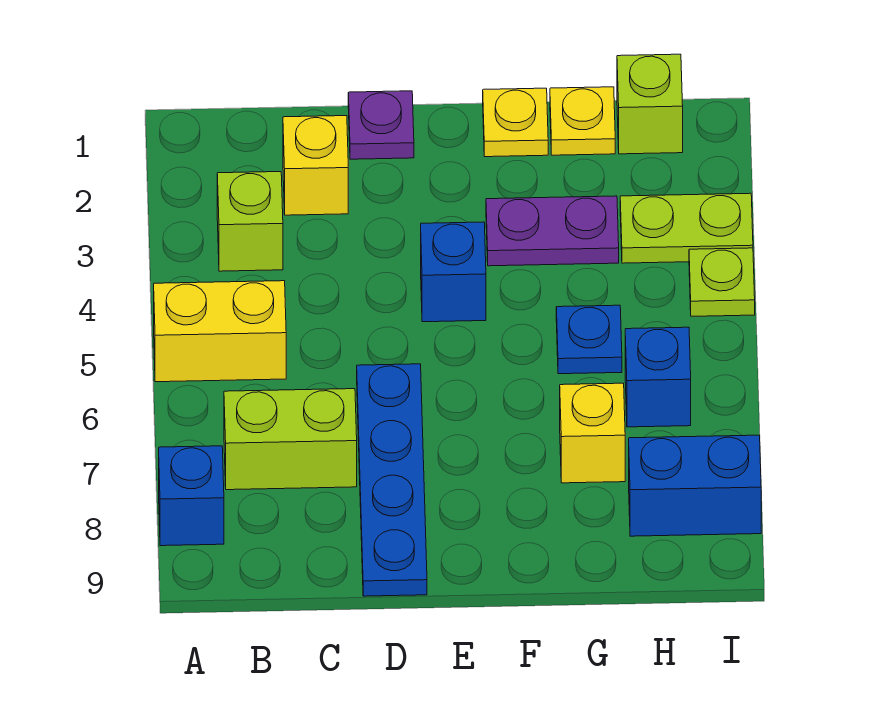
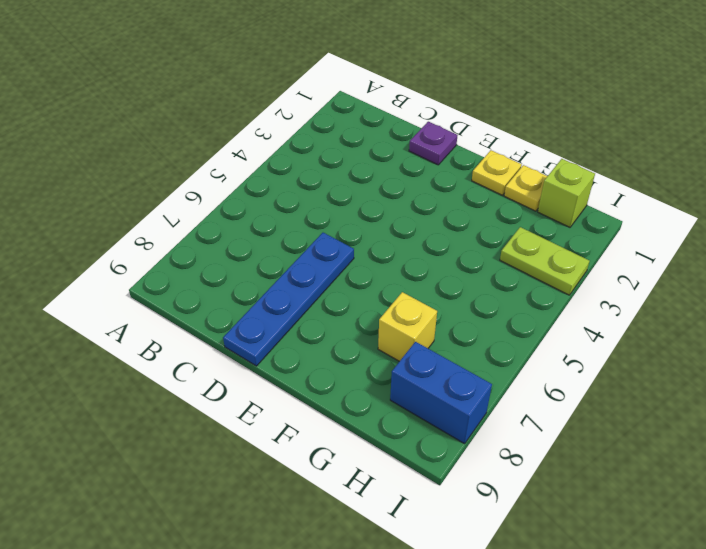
none -> yellow brick A5:B5 level 1
none -> blue brick A8 level 1
none -> lime brick B3 level 1

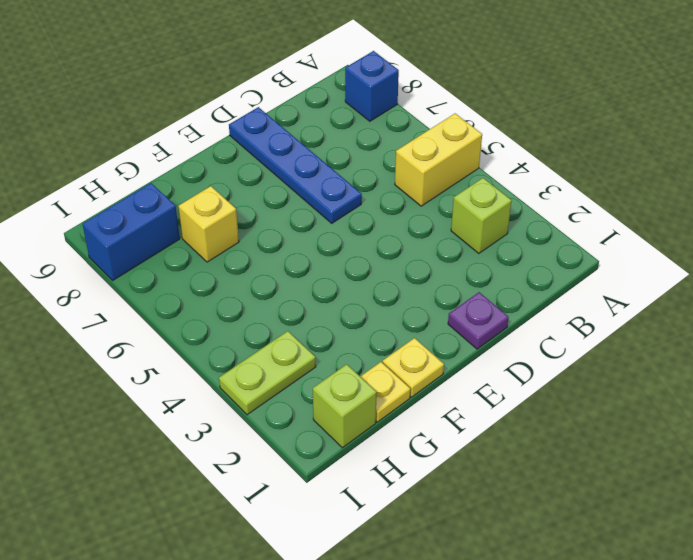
none -> lime brick B7:C7 level 1
none -> yellow brick C2 level 1
none -> blue brick E4 level 1

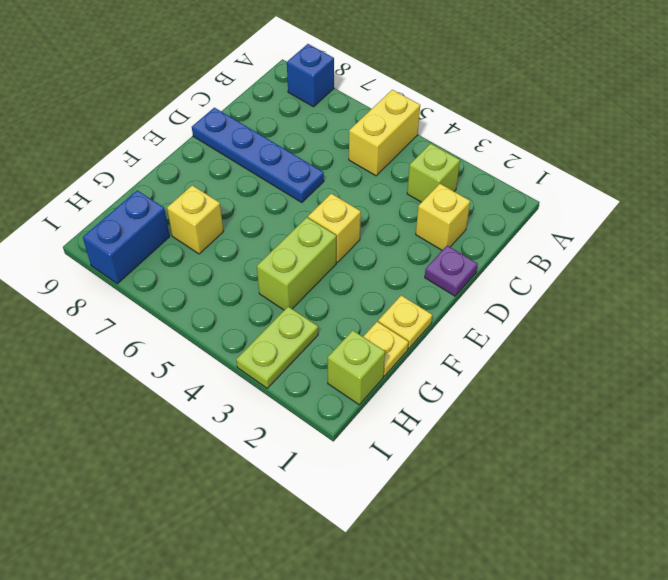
yellow brick E4 level 1 -> blue brick E4 level 1
lime brick F4:G4 level 1 -> lime brick B7:C7 level 1
none -> purple plate F3:G3 level 1
none -> blue plate G5 level 1
none -> blue brick H6 level 1

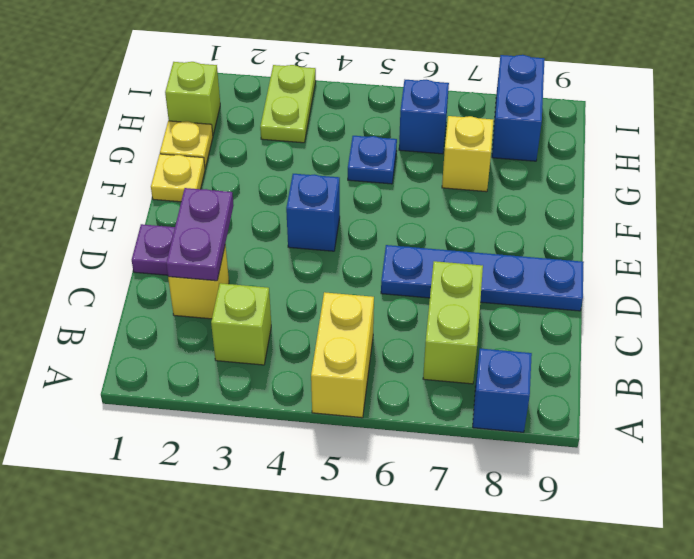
purple plate C2:D2 level 2 -> purple plate F3:G3 level 1
none -> lime plate I4 level 1

